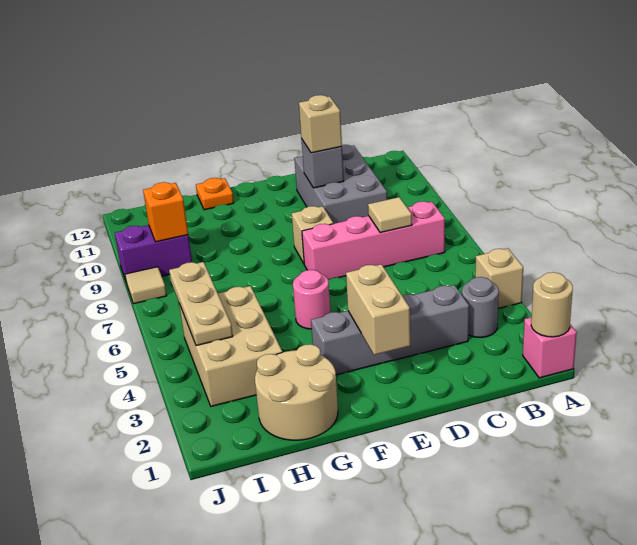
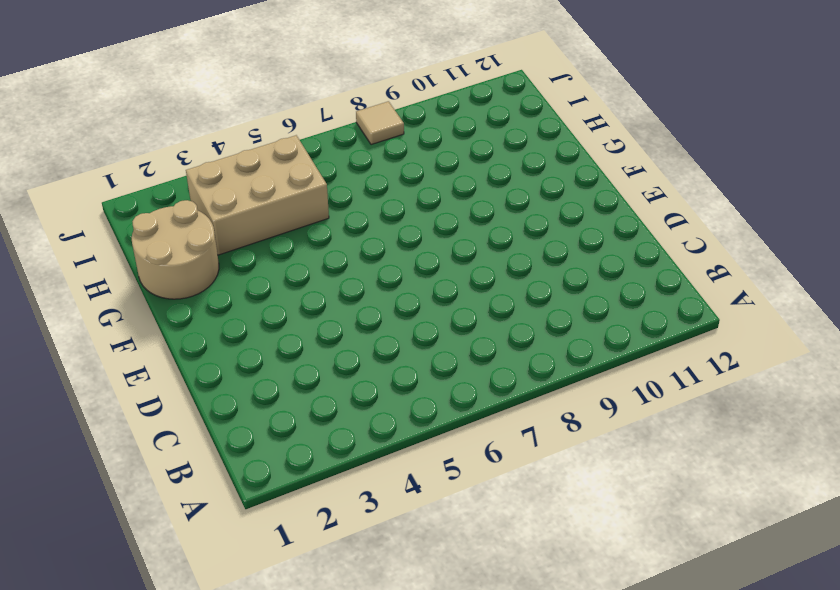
none -> pink brick A1 level 1
none -> tan brick A4 level 1
none -> grey round brick B3 level 1

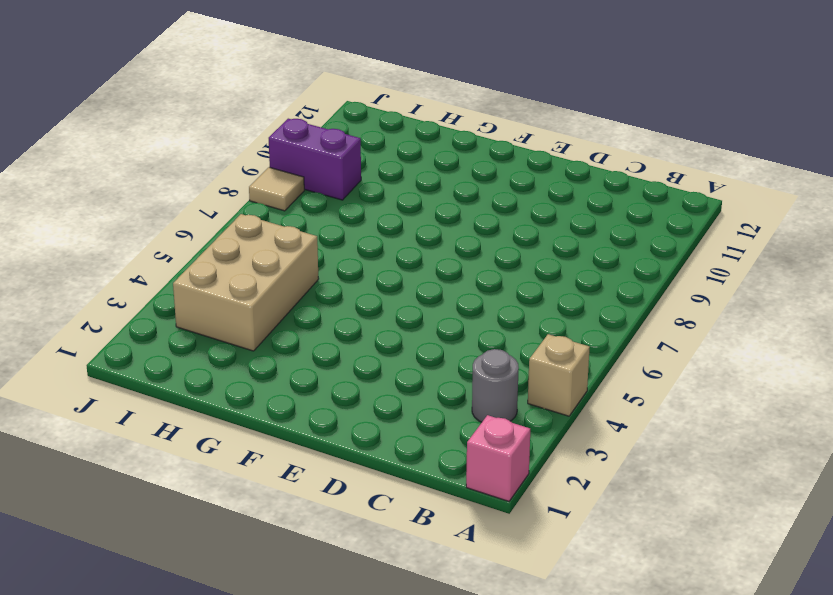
none -> pink brick B7:E7 level 1
none -> grey brick C3:F3 level 1
none -> grey brick C9:D11 level 1

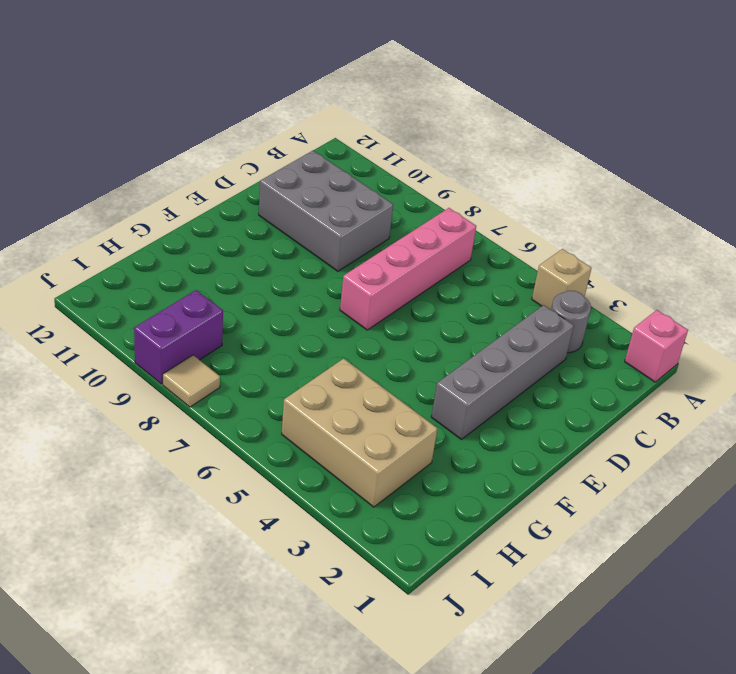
none -> tan brick E8 level 1
none -> pink round brick F5 level 1
none -> tan round brick G1:H2 level 1

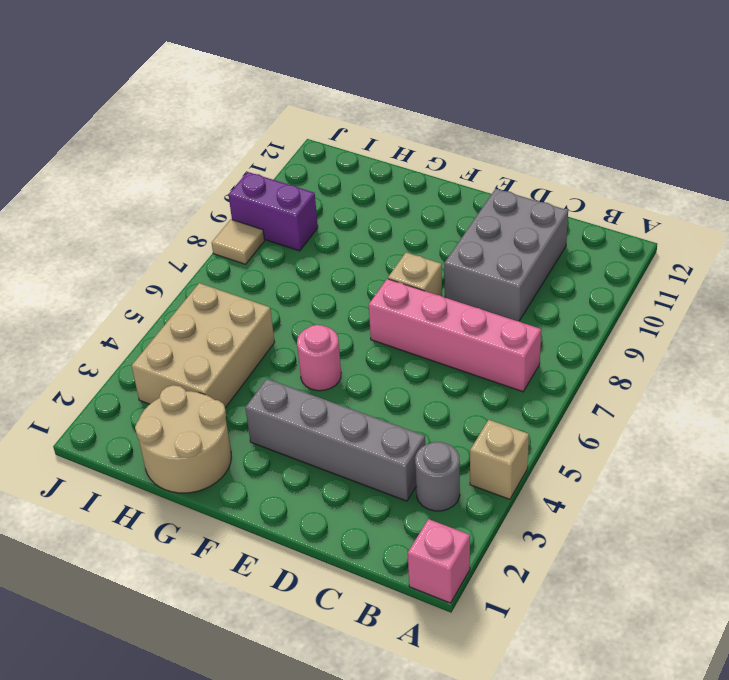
none -> orange plate G12 level 1
none -> tan round brick A1 level 2
none -> tan tile C7 level 2

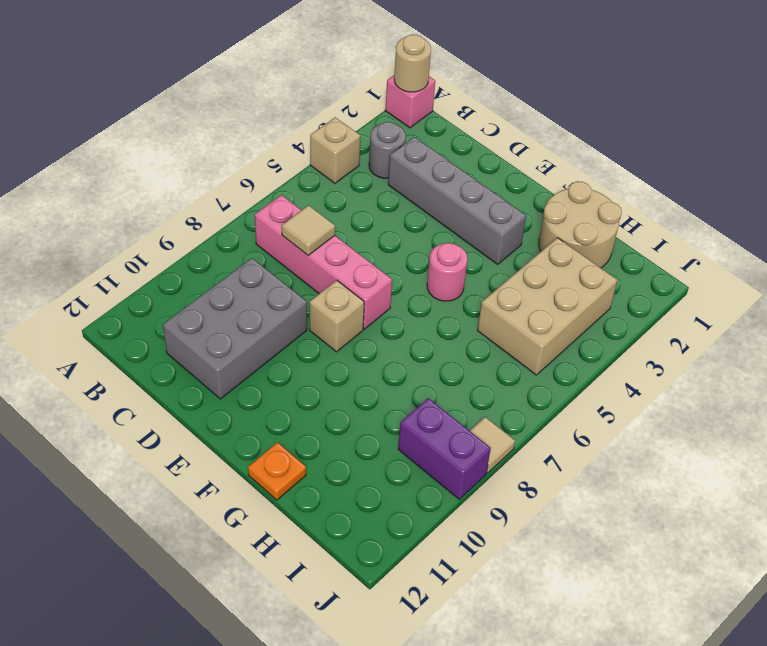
none -> grey brick D10 level 2
none -> tan brick E2:E3 level 2
none -> tan plate I4:I6 level 2

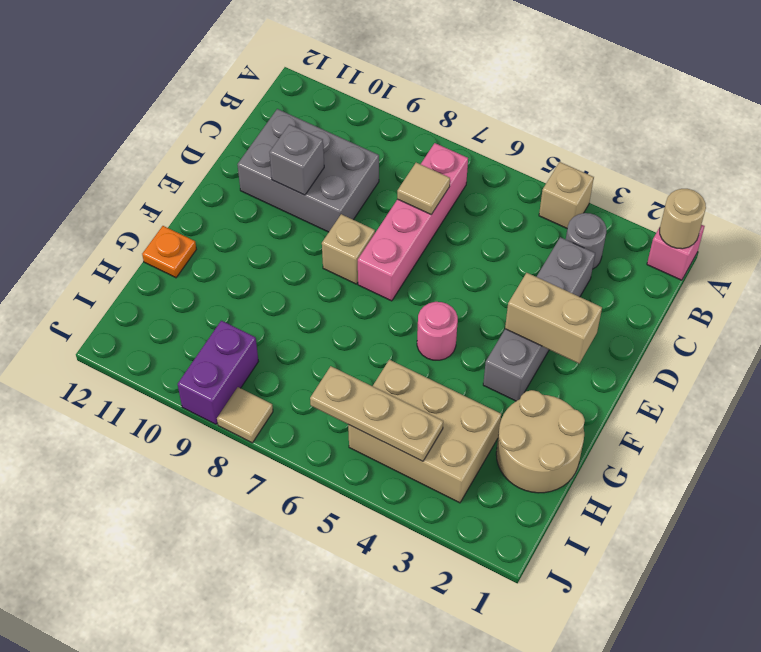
none -> orange brick I9 level 2
none -> tan brick D10 level 3

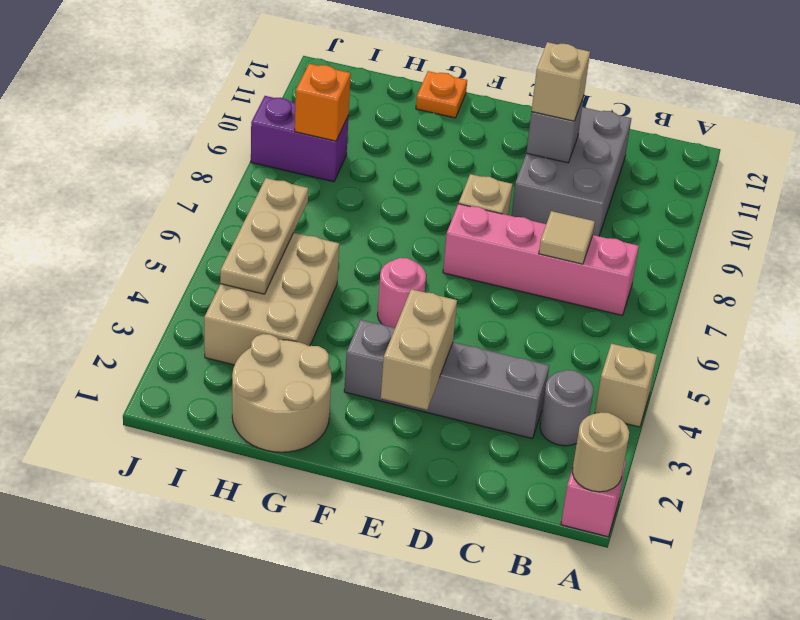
none -> tan tile J8 level 1

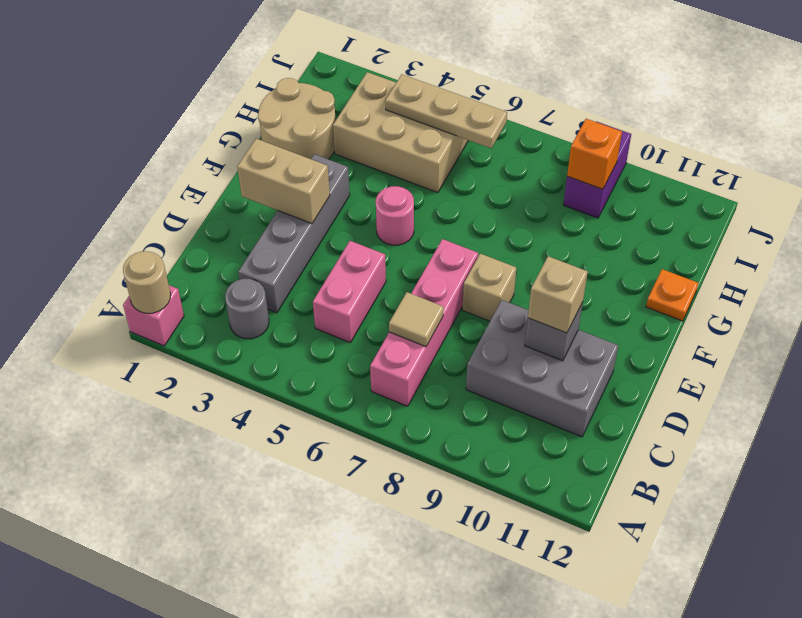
pink brick C5:D5 level 1 -> none
none -> tan brick A4 level 1
none -> tan tile J8 level 1

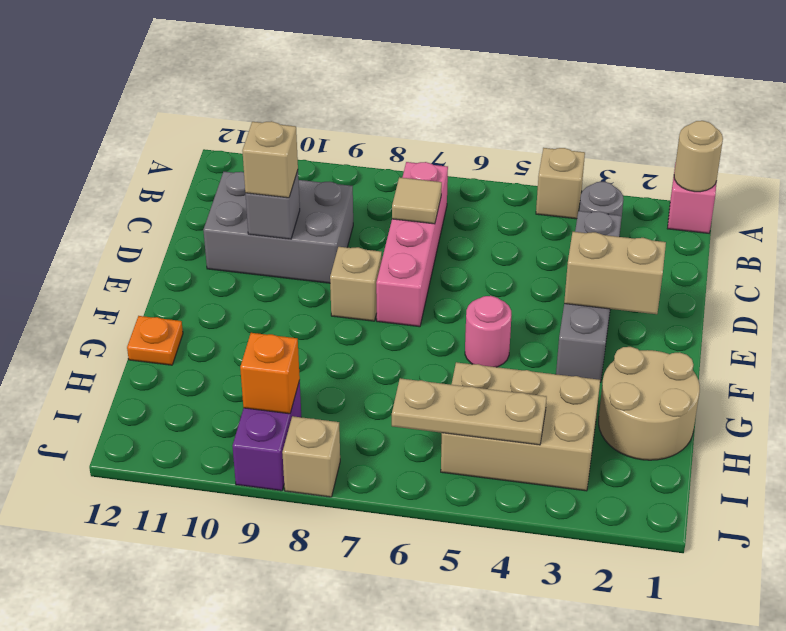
tan brick J8 level 1 -> tan tile J8 level 1

